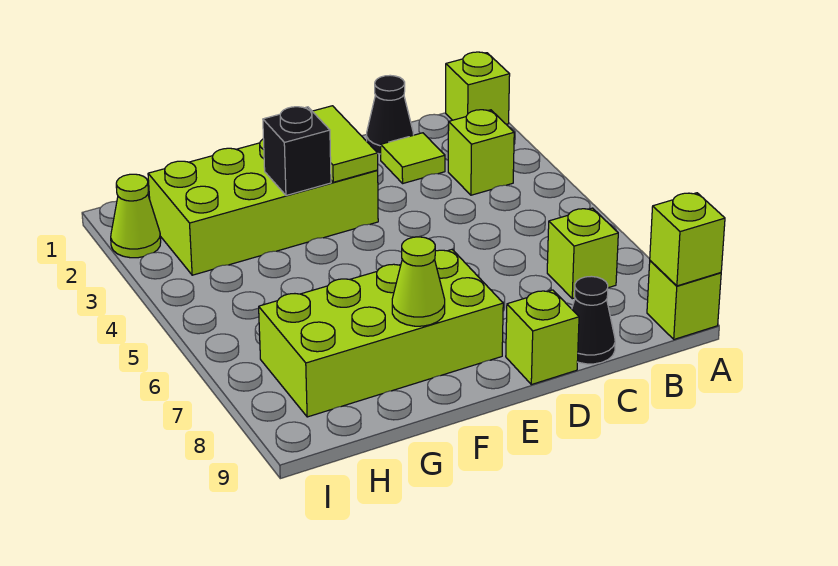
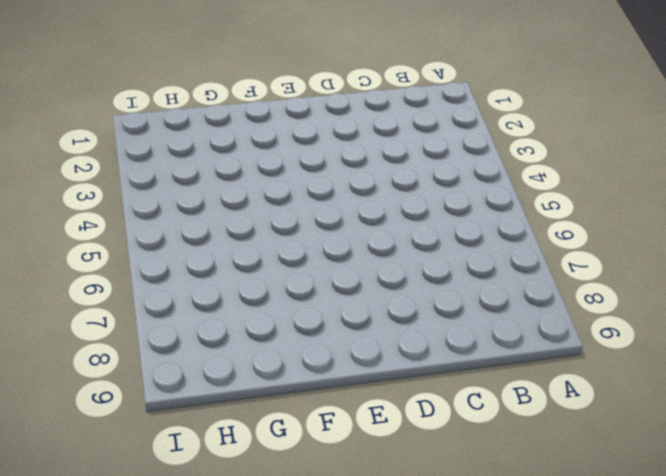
none -> lime brick A1 level 1
none -> lime brick A9 level 1
none -> lime brick B3 level 1

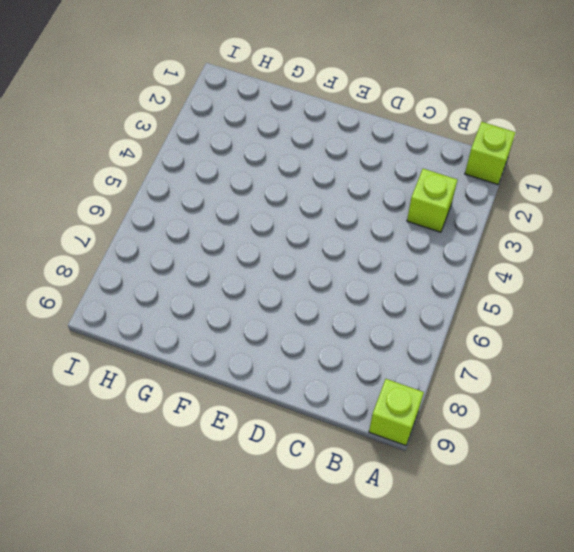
none -> lime brick B7 level 1
none -> black cone C1 level 1
none -> lime tile C2 level 1

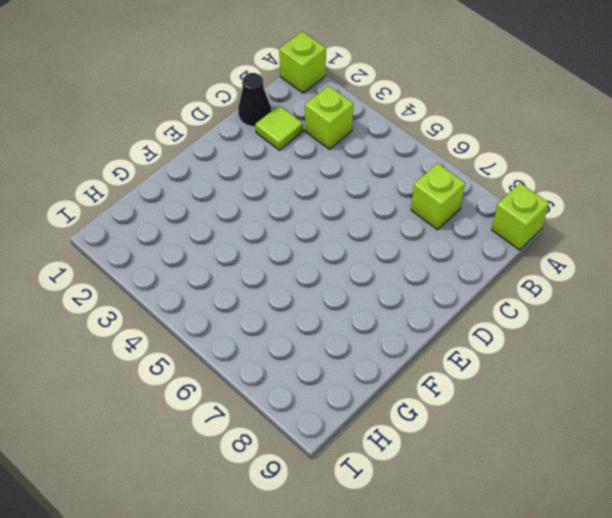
none -> black cone C9 level 1
none -> lime brick D9 level 1
none -> lime brick E2:H3 level 1

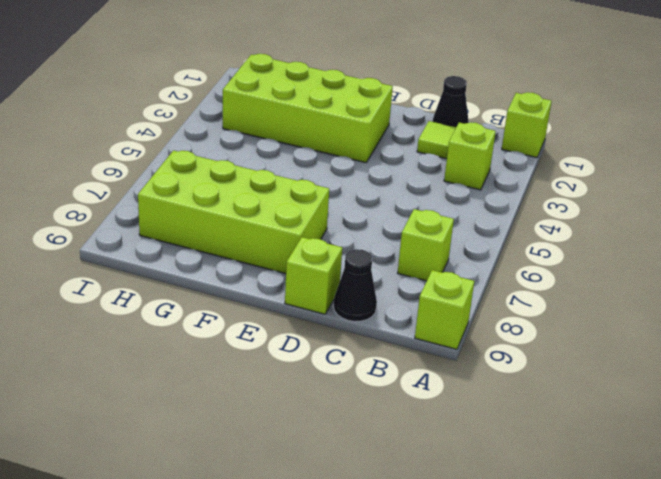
none -> lime cone I2 level 1
none -> lime brick A9 level 2
none -> lime tile E2:E3 level 2

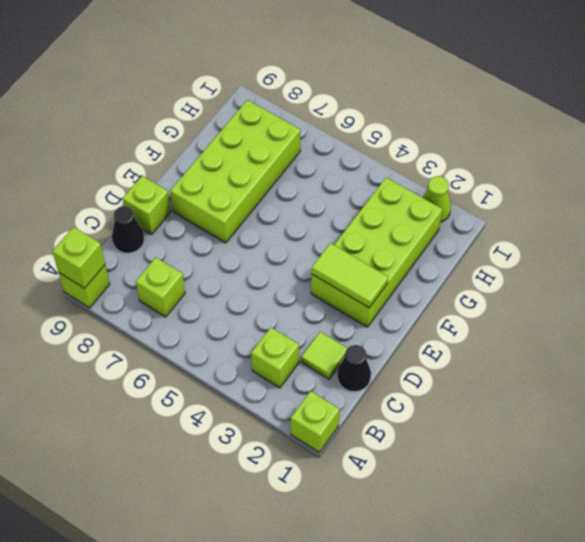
none -> black brick F3 level 2
none -> lime cone F8 level 2

